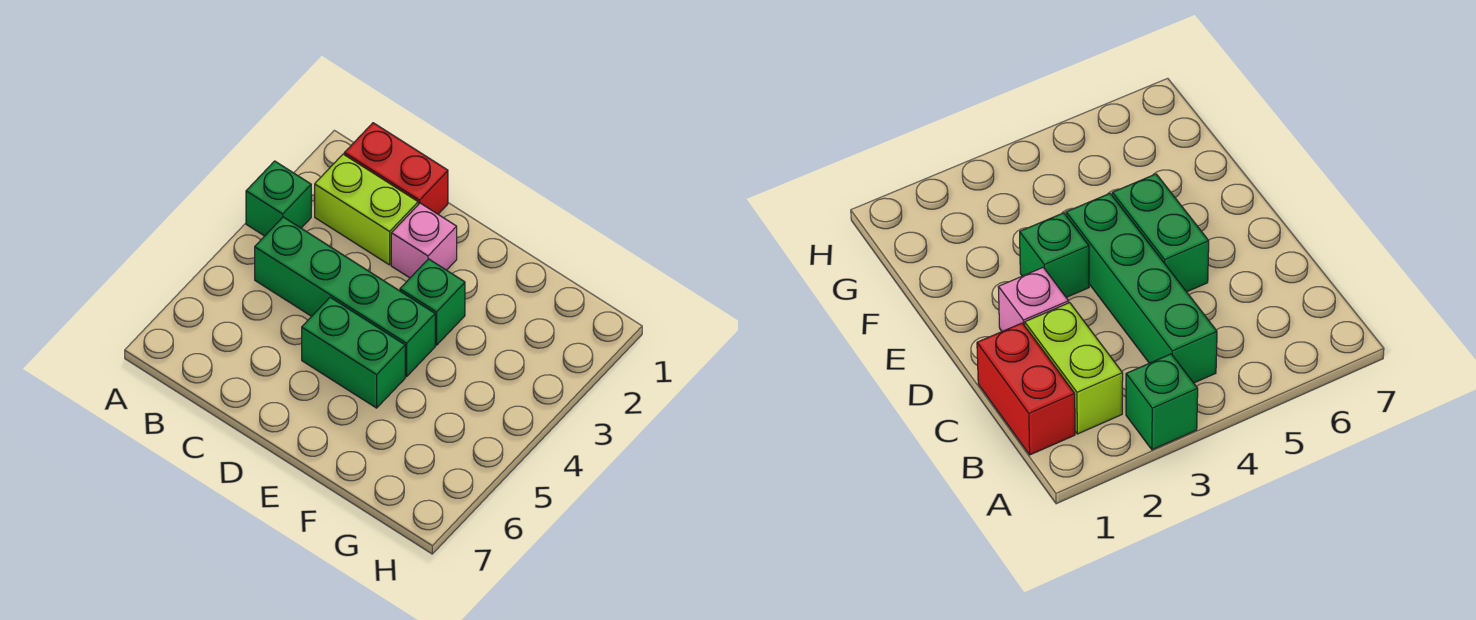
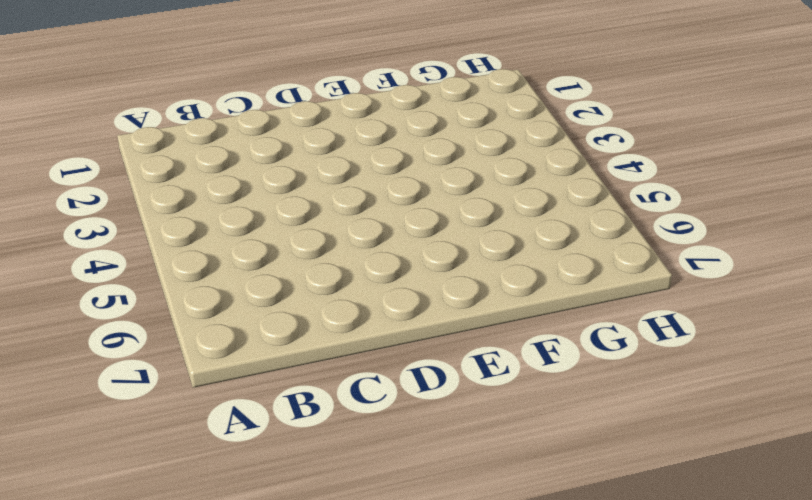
none -> green brick A3 level 1
none -> red brick B1:C1 level 1

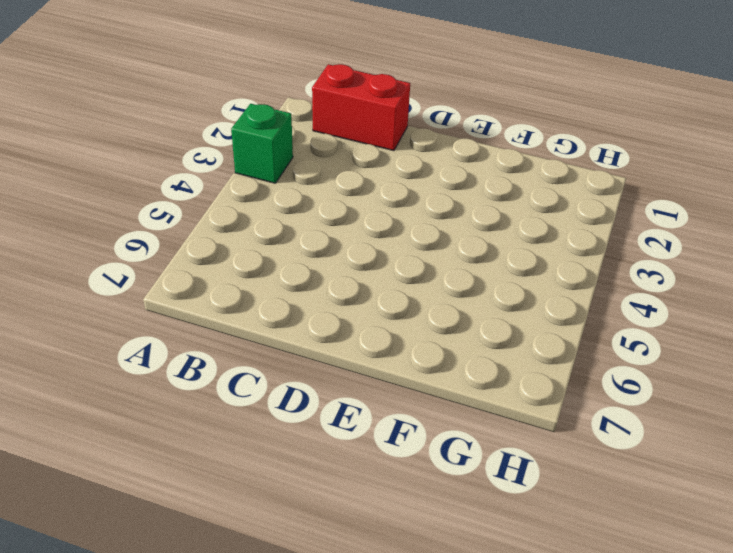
none -> lime brick B2:C2 level 1
none -> green brick B4:E4 level 1

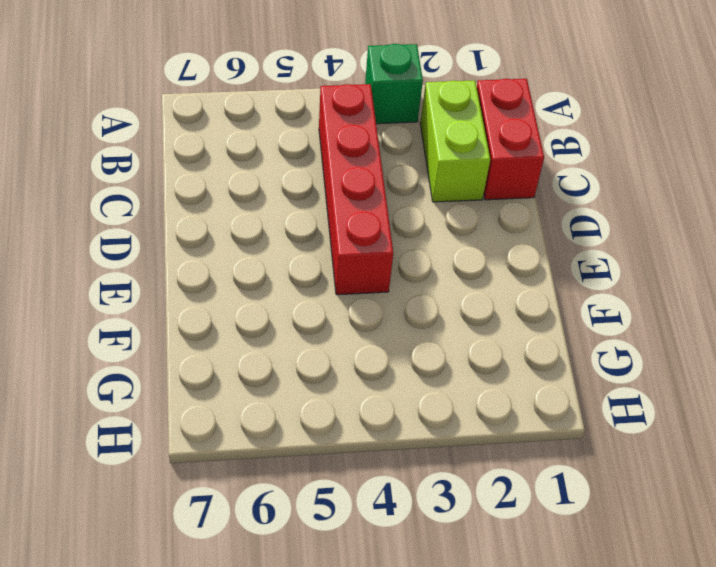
red brick B4:E4 level 1 -> green brick B4:E4 level 1
none -> pink brick D2 level 1
none -> green brick D5:E5 level 1

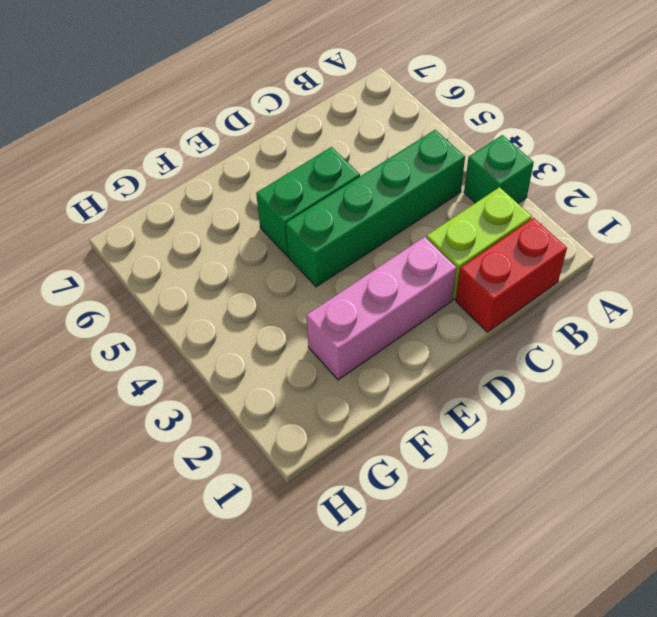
pink brick D2:F2 level 1 -> pink brick D2 level 1
none -> green brick E3 level 1

